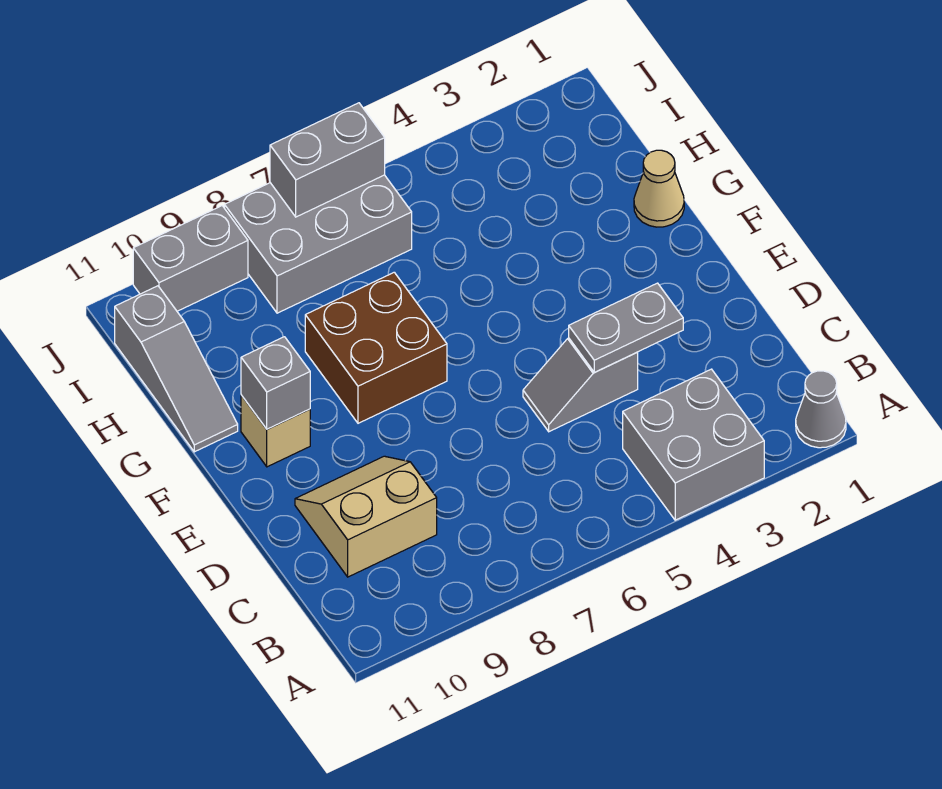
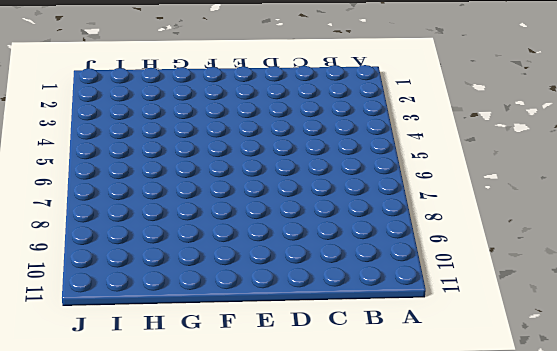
none -> grey cone A1 level 1
none -> grey brick A3:B4 level 1
none -> tan slope C9:D10 level 1 top C

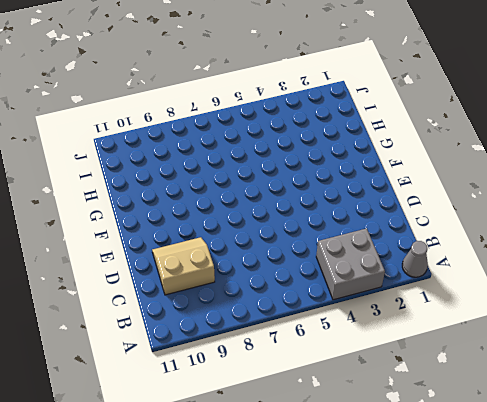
none -> grey slope D4:D5 level 1 top 4
none -> brown brick F7:G8 level 1
none -> tan brick F10 level 1

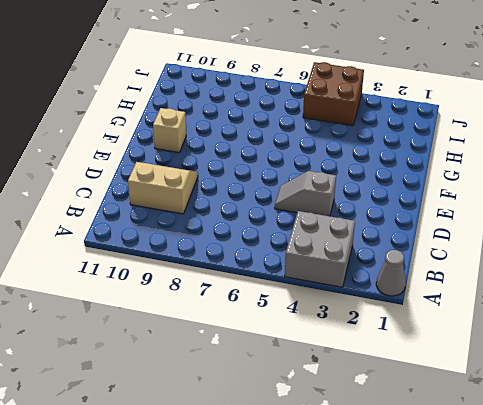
brown brick I4:J5 level 1 -> brown brick F7:G8 level 1
none -> tan cone G1 level 1
none -> grey slope G11:I11 level 1 top I
none -> grey brick I6:J8 level 1

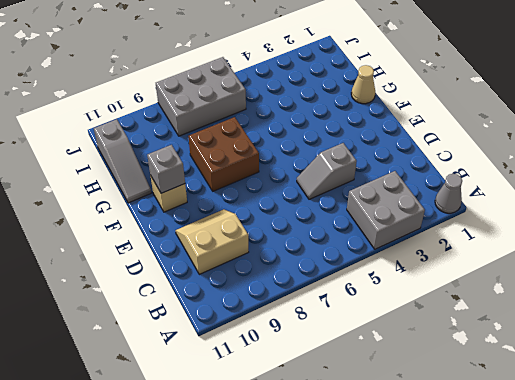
none -> grey brick J9:J10 level 1
none -> grey plate D3:D4 level 2
none -> grey brick J6:J7 level 2

